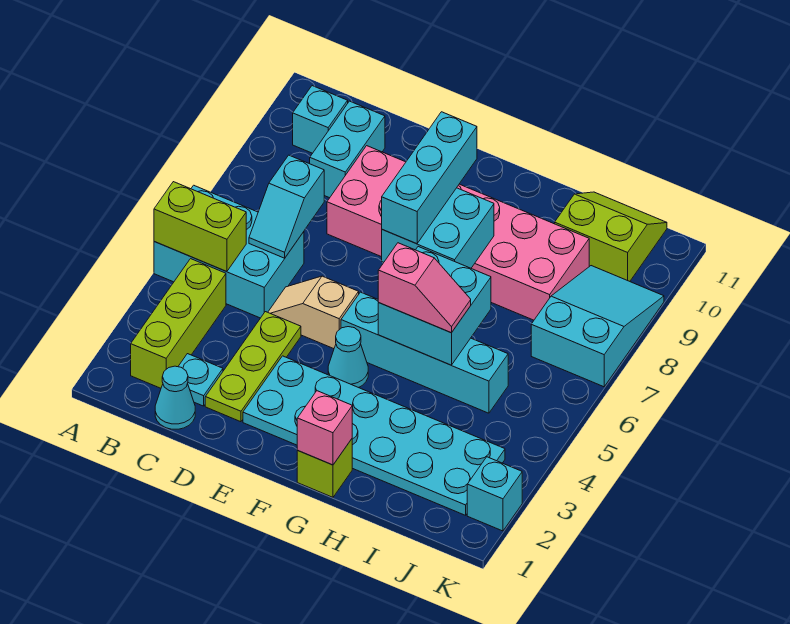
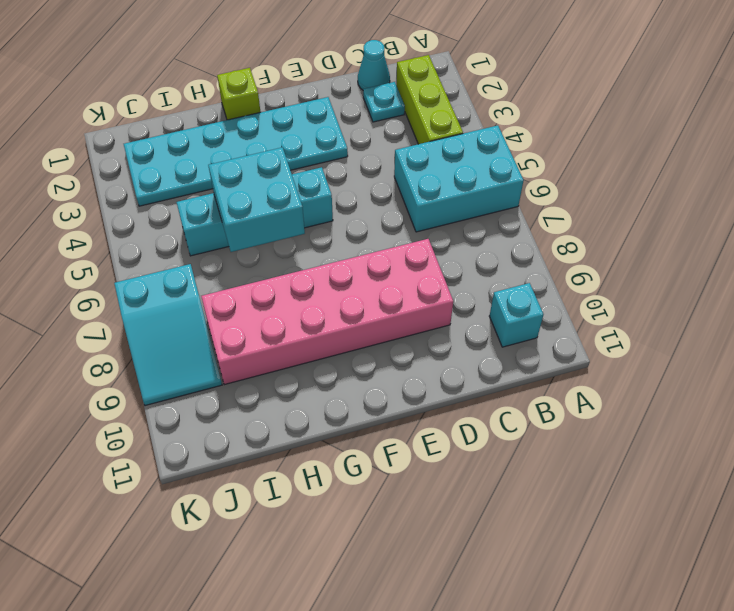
none -> cyan brick C9:C10 level 1
none -> lime plate D2:D4 level 1
none -> tan slope D5:E5 level 1 top E

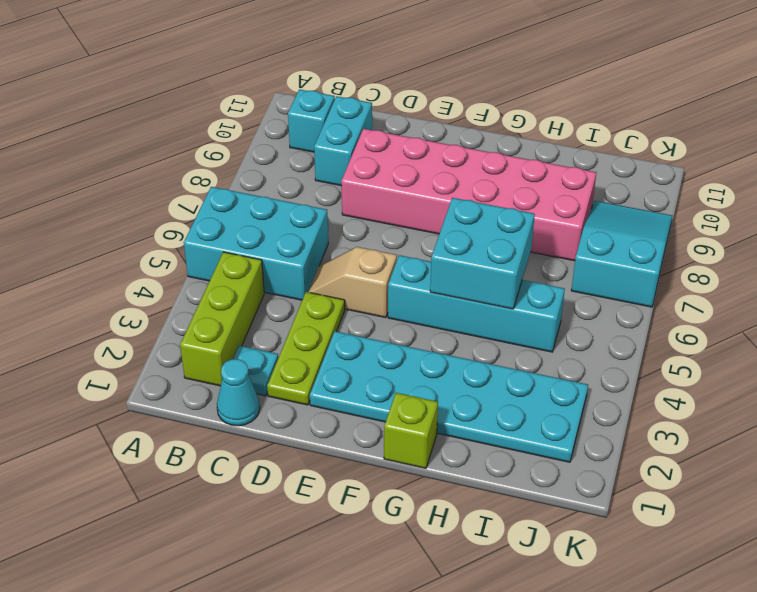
none -> cyan cone F4 level 1
none -> lime slope I10:J11 level 1 top 10
none -> cyan brick K2 level 1

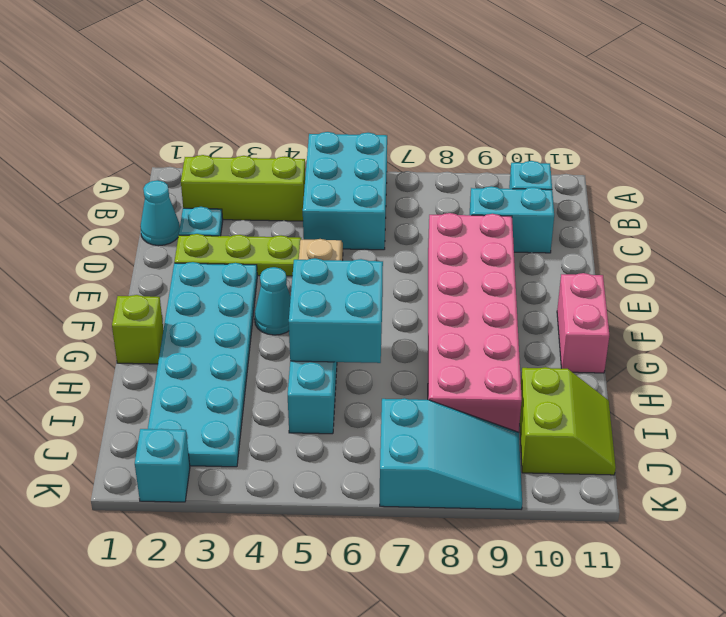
pink brick F11:G11 level 1 -> none
none -> lime brick A5:B5 level 2
none -> cyan slope C6:C7 level 2 top 7
none -> cyan brick F7:G8 level 2

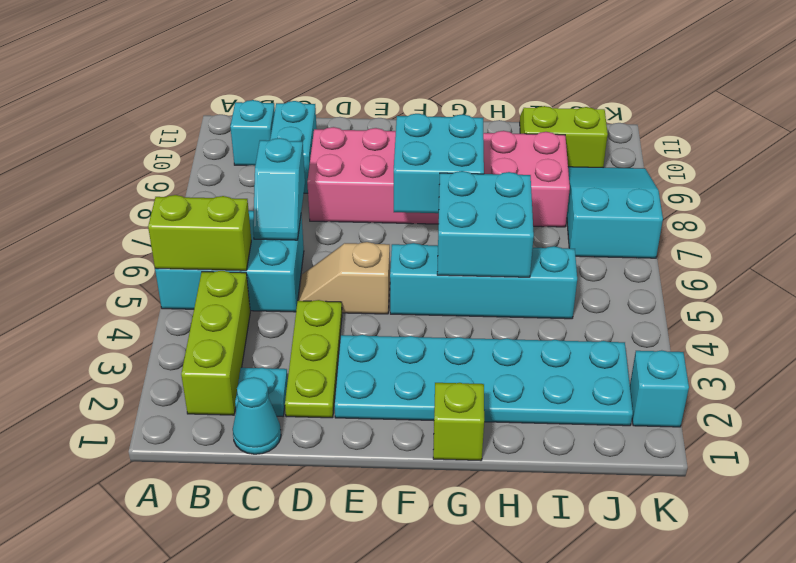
none -> cyan cone F4 level 1
none -> pink brick G1 level 2
none -> cyan brick F7:F9 level 3

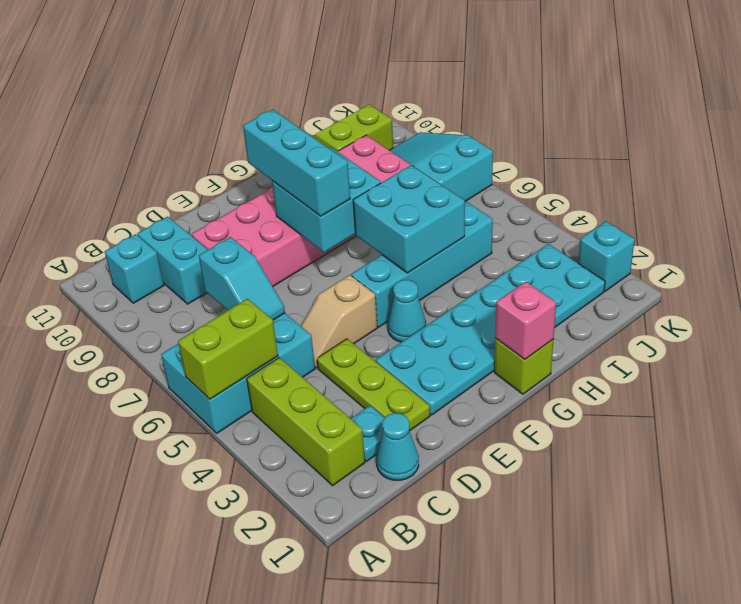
none -> pink slope G5:H5 level 3 top G

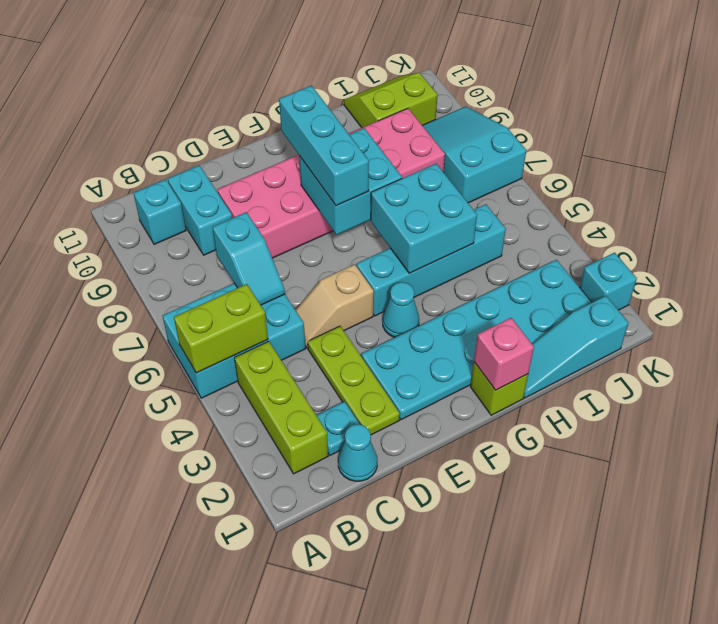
cyan slope H1:J1 level 1 top J -> none
none -> pink slope G5:H5 level 3 top G

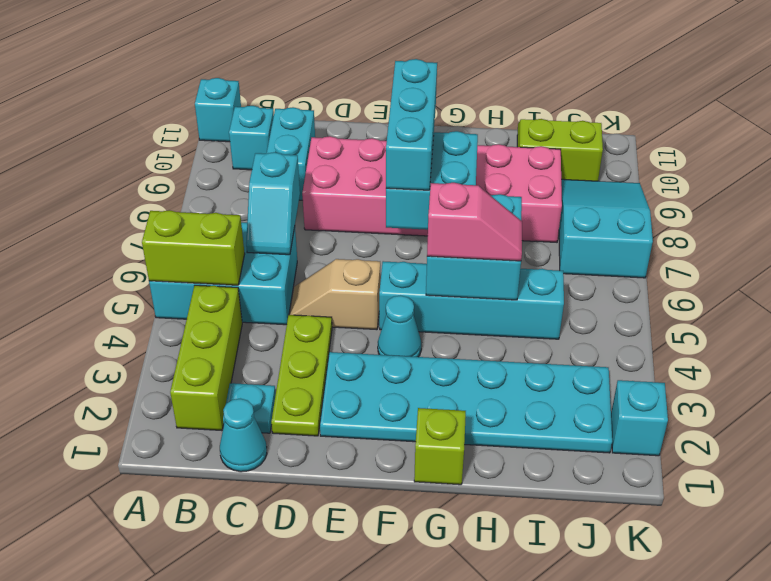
cyan brick A11 level 1 -> none
none -> pink brick G1 level 2

